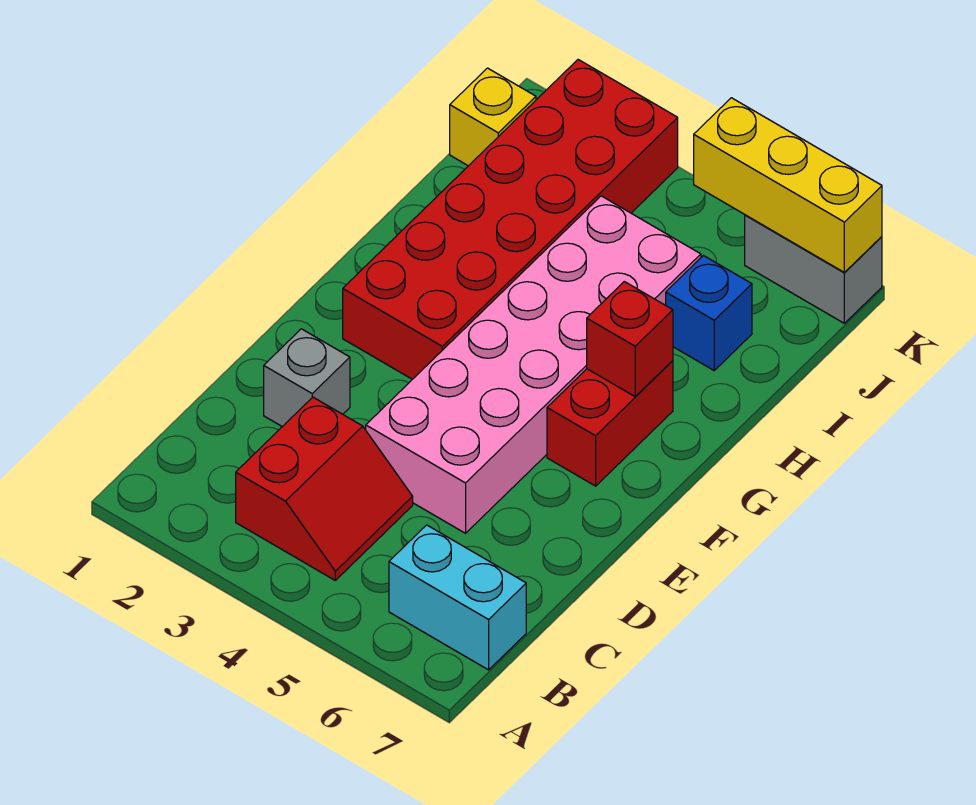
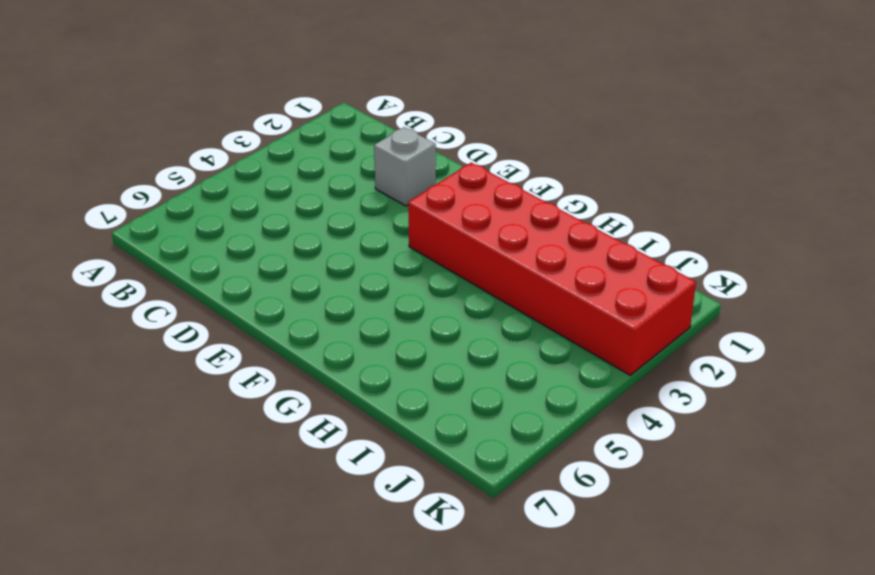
none -> red slope B3:C4 level 1 top 3
none -> cyan brick B6:B7 level 1

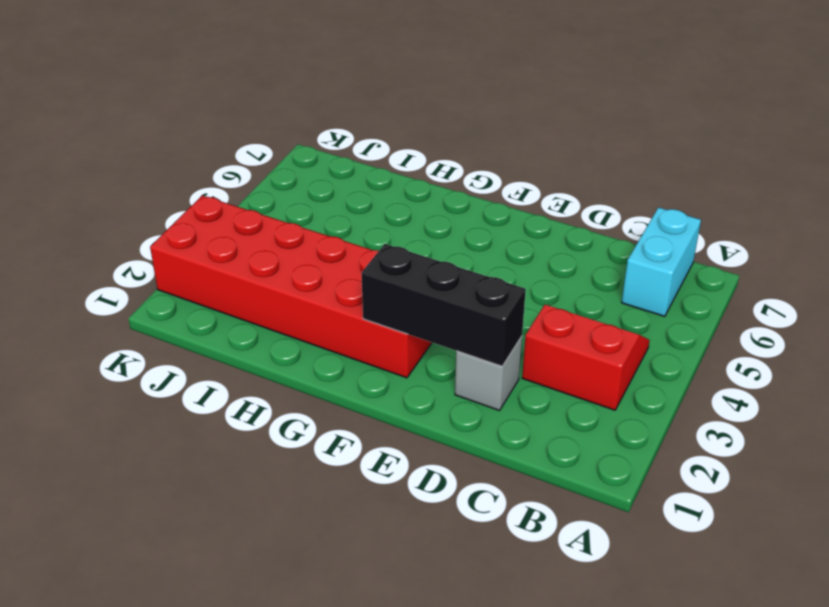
black brick D2:F2 level 2 -> none
none -> pink brick D4:I5 level 1
none -> red brick F6:G6 level 1

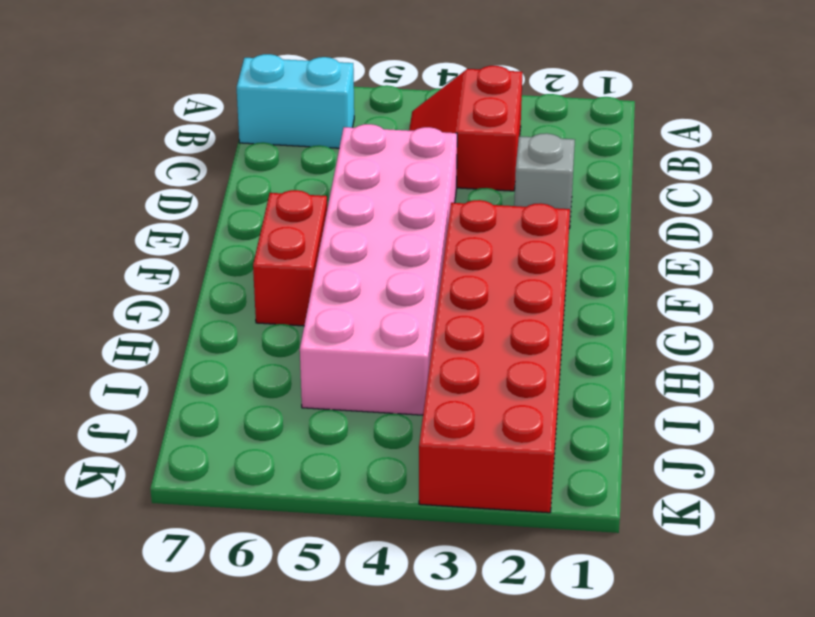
none -> blue brick I6 level 1
none -> yellow brick J1 level 1

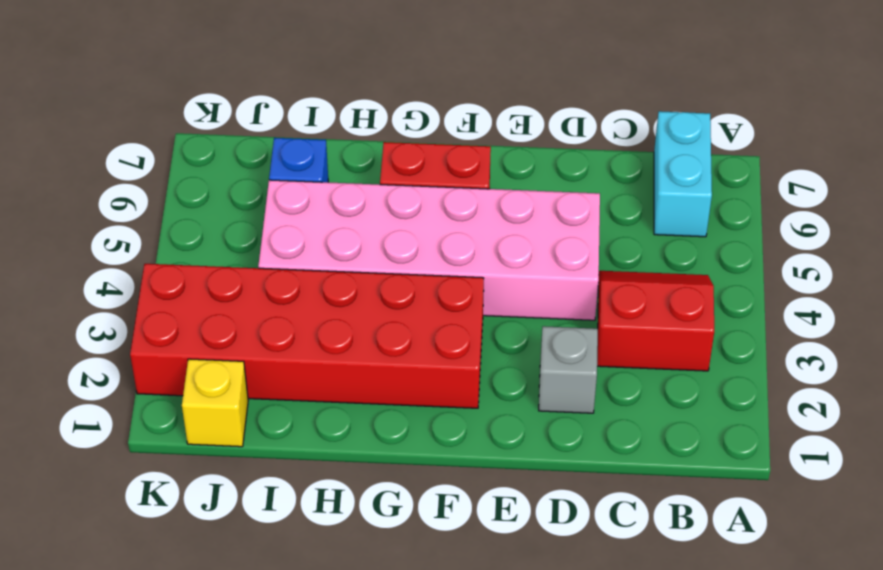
none -> grey brick K6:K7 level 1
none -> red brick G6 level 2

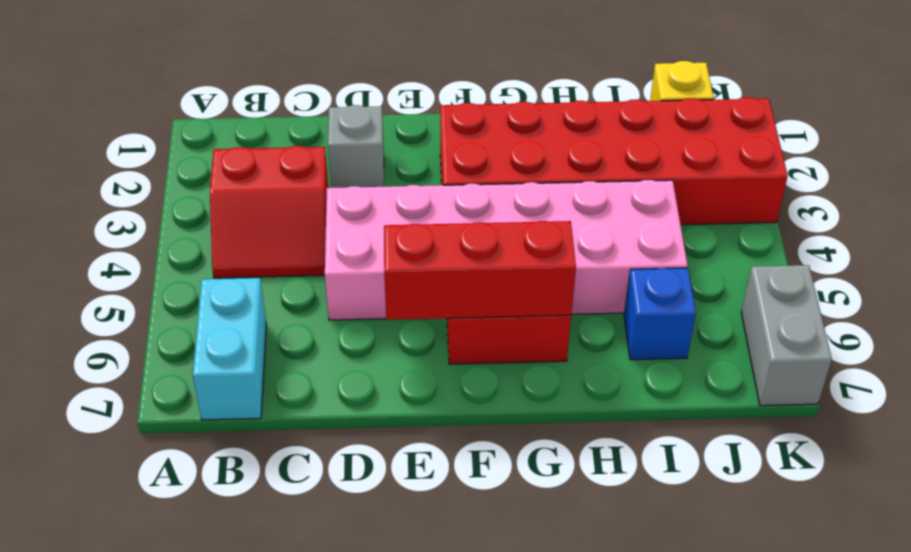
red brick E6:G6 level 2 -> red brick G6 level 2
none -> yellow brick K5:K7 level 2

